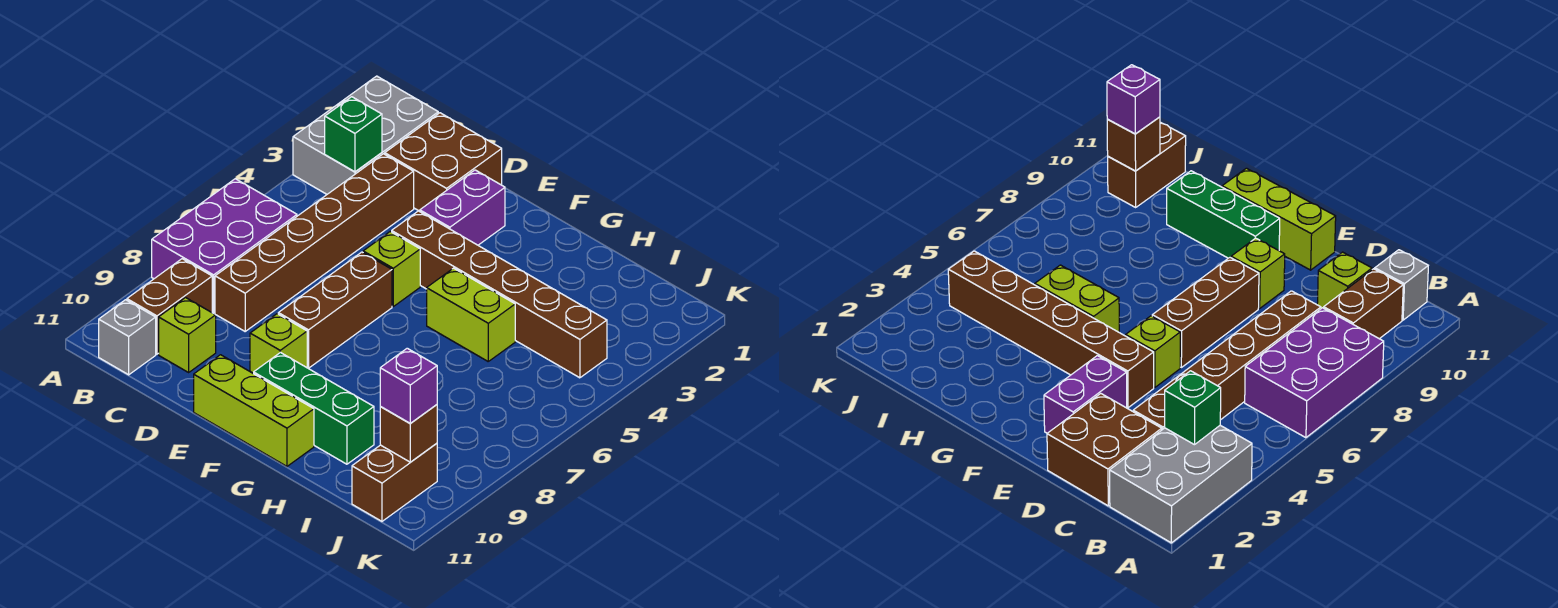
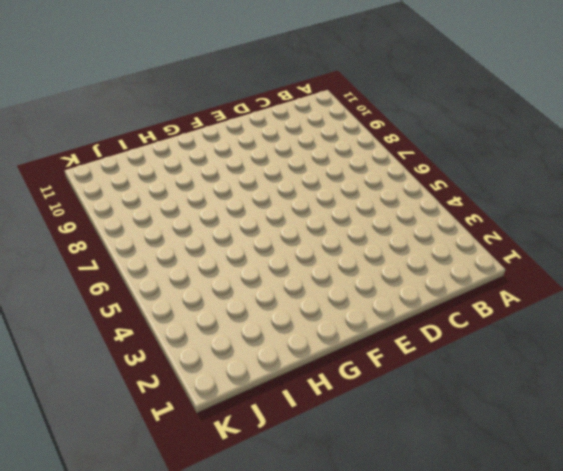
none -> grey brick A1:B3 level 1
none -> purple brick A6:B8 level 1
none -> brown brick B9:B10 level 1

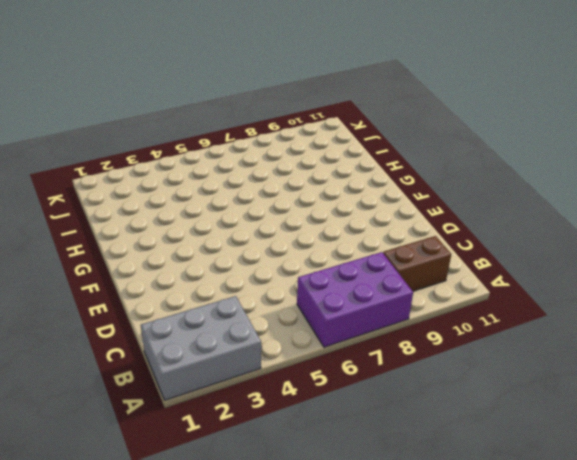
none -> grey brick B11 level 1
none -> brown brick C1:D2 level 1
none -> brown brick C3:C8 level 1

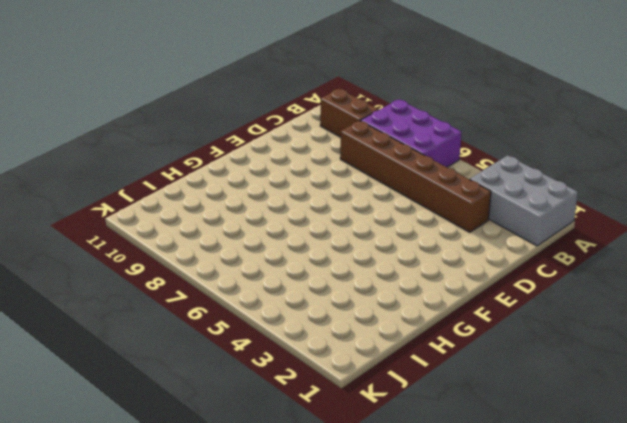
none -> grey brick B11 level 1
none -> brown brick C1:D2 level 1
none -> lime brick C10 level 1

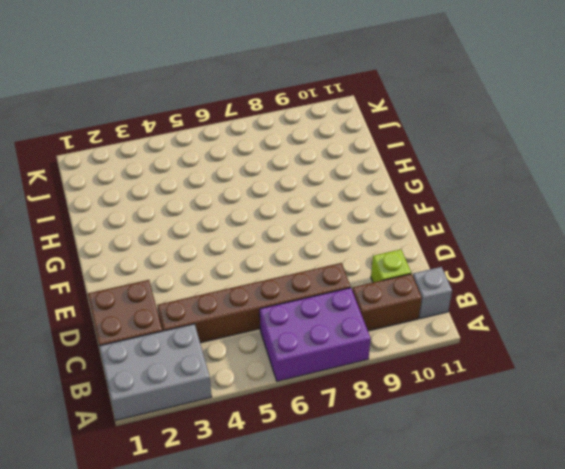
none -> purple brick E2:E3 level 1
none -> brown brick E4:J4 level 1
none -> lime brick E5 level 1

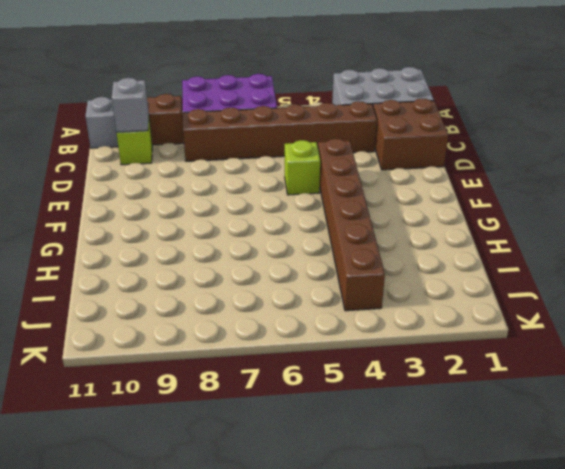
grey brick C10 level 2 -> none
none -> purple brick E2:E3 level 1
none -> brown brick E6:E8 level 1
none -> lime brick E9 level 1

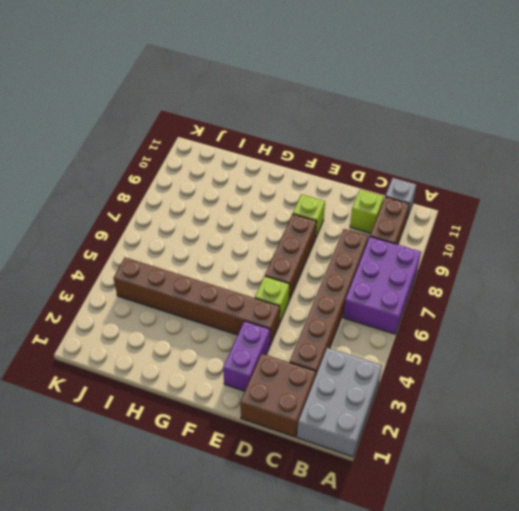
none -> lime brick E11:G11 level 1
none -> green brick F10:H10 level 1
none -> lime brick G5:H5 level 1

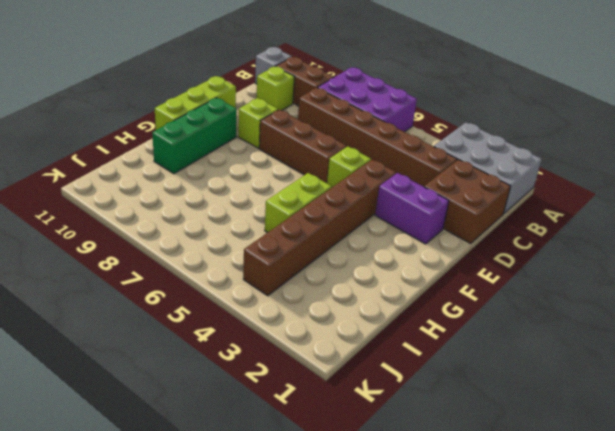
none -> brown brick J10:J11 level 1
none -> green brick B3 level 2
none -> brown brick J10 level 2

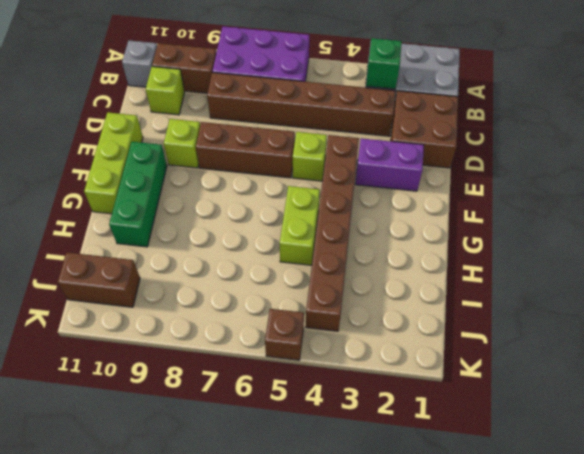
brown brick K5 level 1 -> brown brick J10 level 2
none -> purple brick J10 level 3

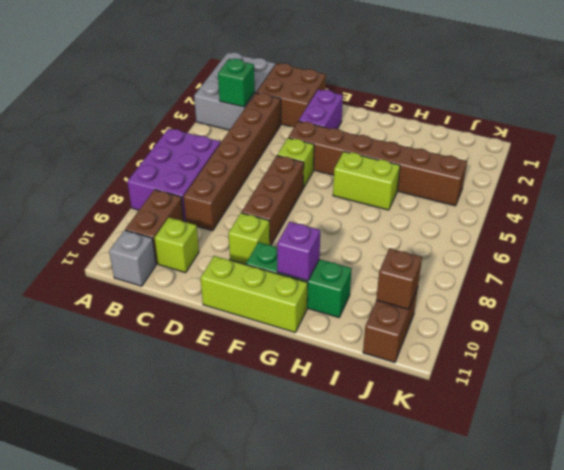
purple brick G10 level 2 -> purple brick J10 level 3

